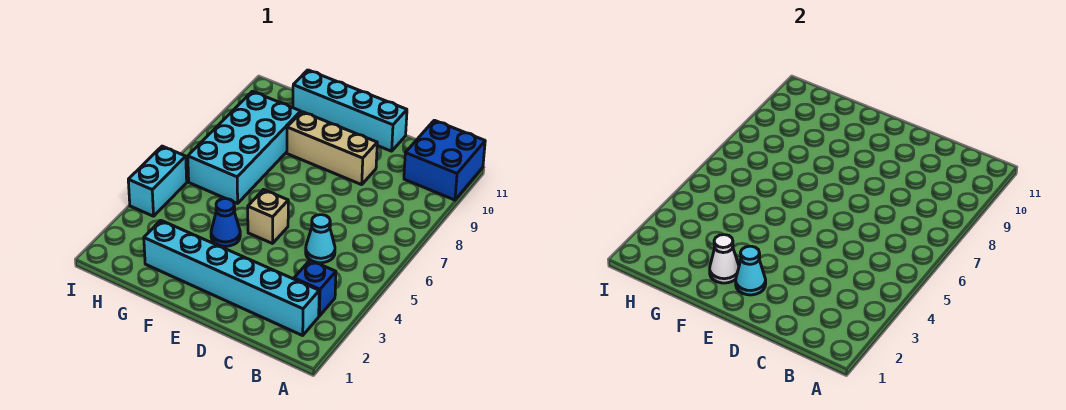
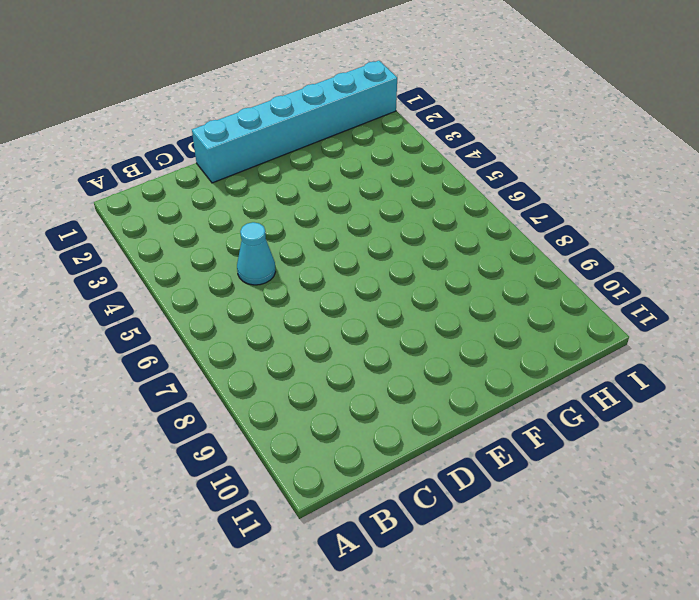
cyan brick D1:I1 level 1 -> cyan brick B2:G2 level 1
none -> blue brick A10:B11 level 1
none -> blue brick B3 level 1
none -> tan brick D9:F9 level 1

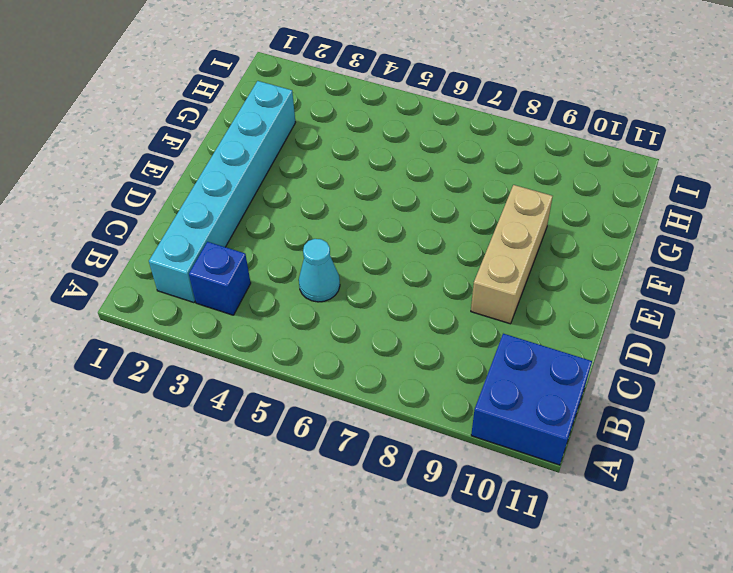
none -> cyan brick D11:G11 level 1
none -> tan brick E5 level 1
none -> blue cone F4 level 1

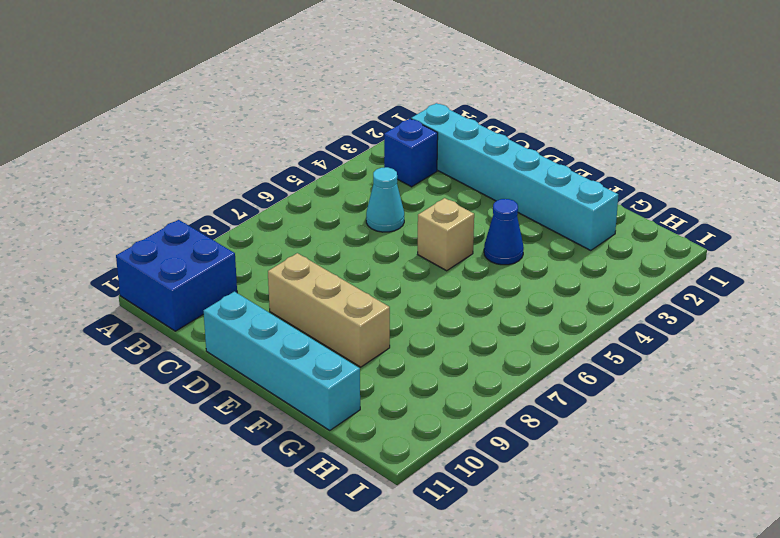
none -> cyan brick G6:H9 level 1
none -> cyan brick I4:I5 level 1
none -> cyan cone E2 level 2

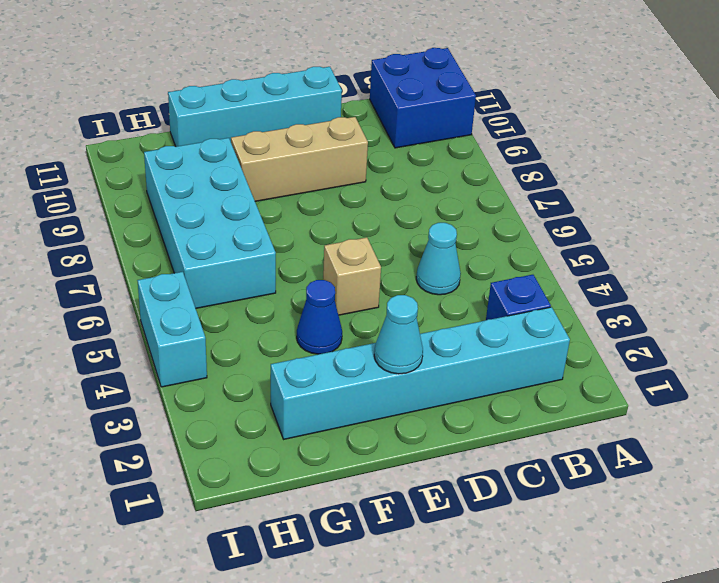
none -> white cone F2 level 2

